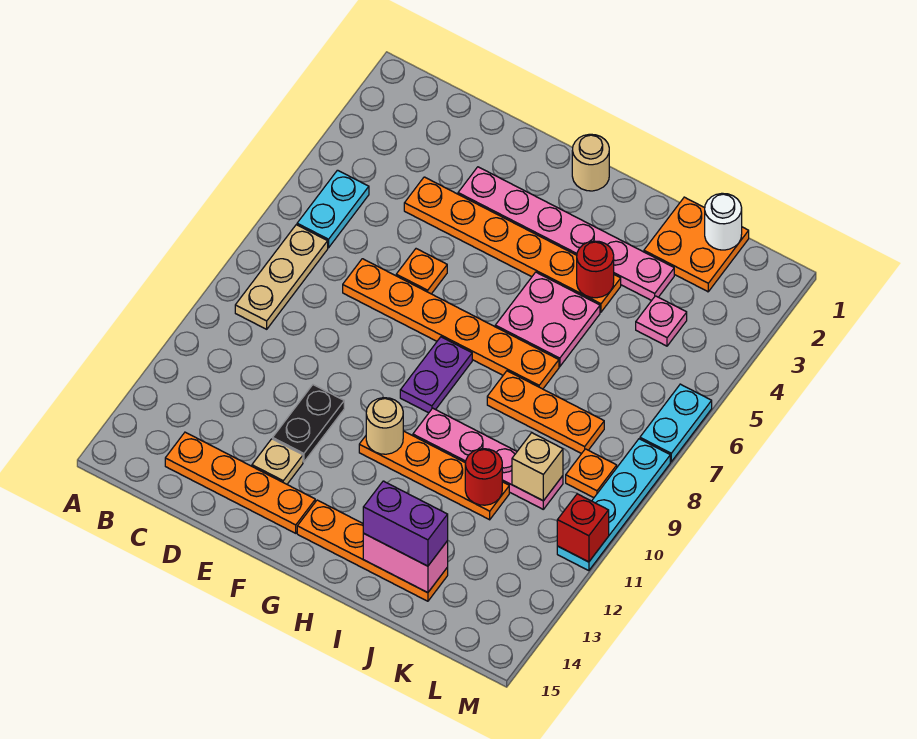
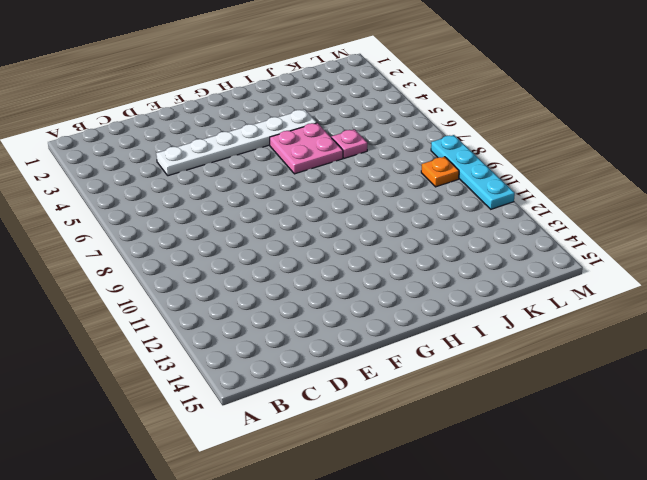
white plate D4:I4 level 1 -> orange plate D4:I4 level 1
pink plate J6 level 1 -> pink plate K4 level 1
none -> cyan plate B5:B6 level 1
none -> tan plate B7:B9 level 1
none -> orange plate C14:F14 level 1

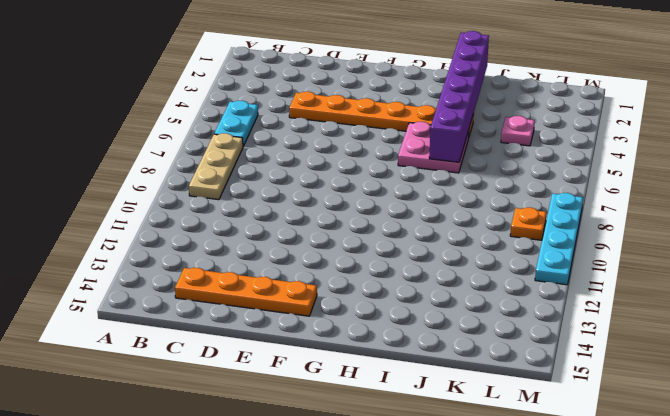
purple brick I1:I6 level 2 -> red round brick I4 level 2
none -> orange plate D7:I7 level 1
none -> pink plate E3:J3 level 1
none -> orange plate E6 level 1

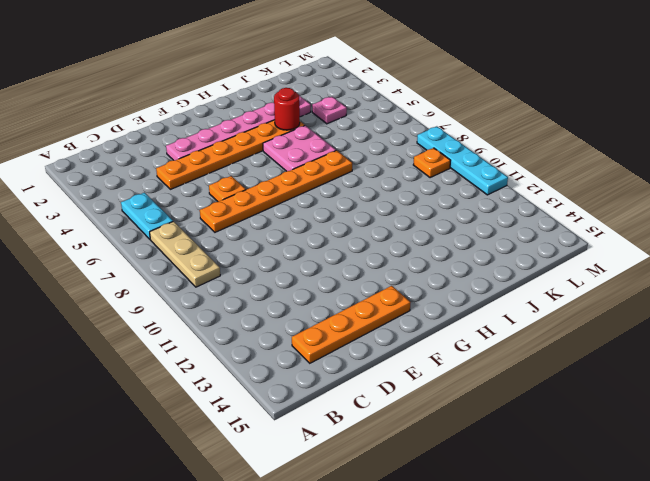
none -> black plate E11:E12 level 1
none -> tan plate E13 level 1
none -> tan round brick G1 level 1

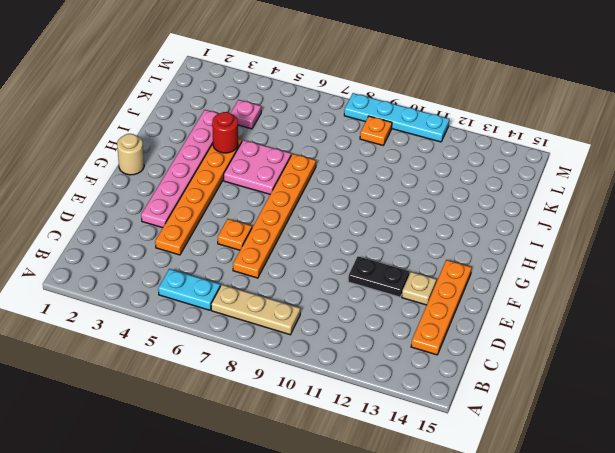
none -> purple plate G8:G9 level 1
none -> orange plate G11:J11 level 1
none -> orange plate G14:J14 level 1

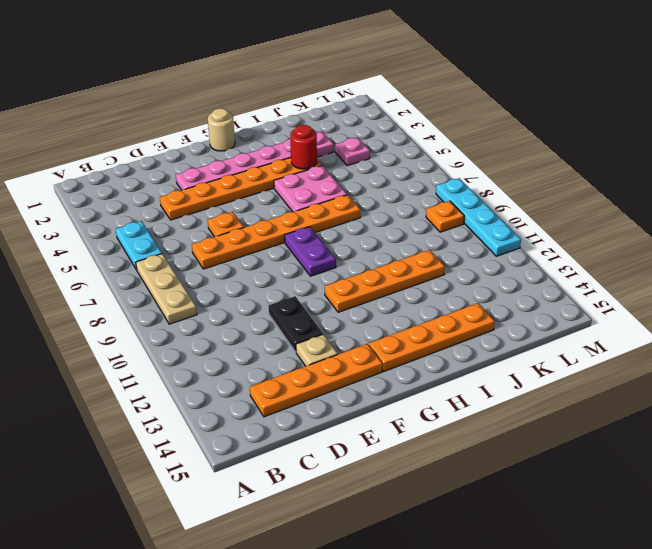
none -> pink plate H10:K10 level 1
none -> orange plate I8:K8 level 1
none -> orange plate J1:K2 level 1

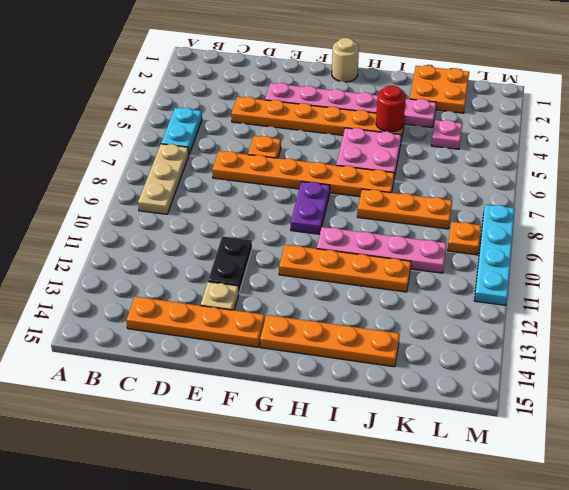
none -> cyan plate M6:M7 level 1
none -> tan round brick G11 level 2
none -> pink brick I14:J14 level 2

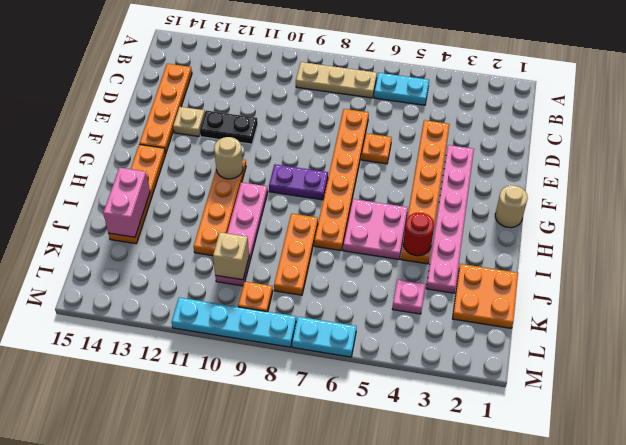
none -> red round brick J11 level 2
none -> white round brick K1 level 2
none -> red brick M11 level 2

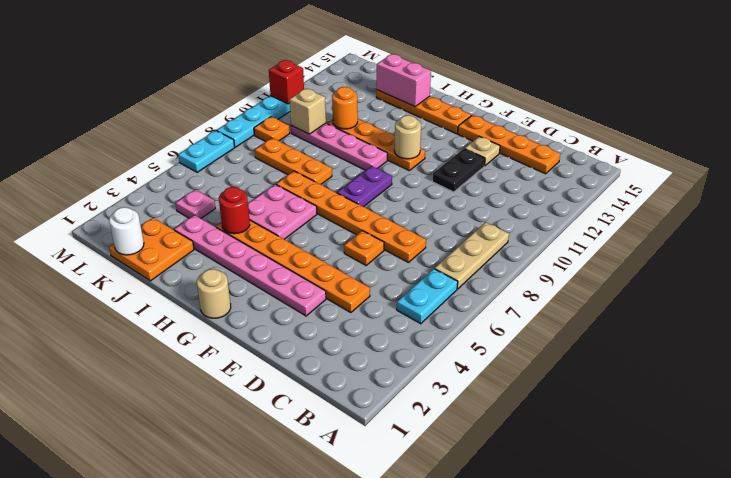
orange round brick J11 level 2 -> red round brick J11 level 2
none -> purple brick I14:J14 level 3

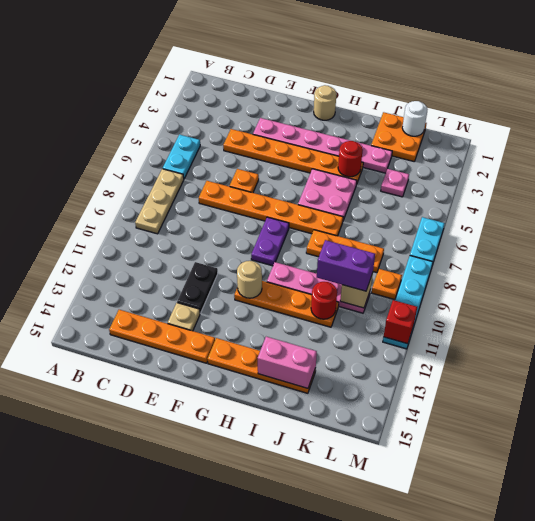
purple brick J10:K10 level 3 -> purple brick I14:J14 level 3

